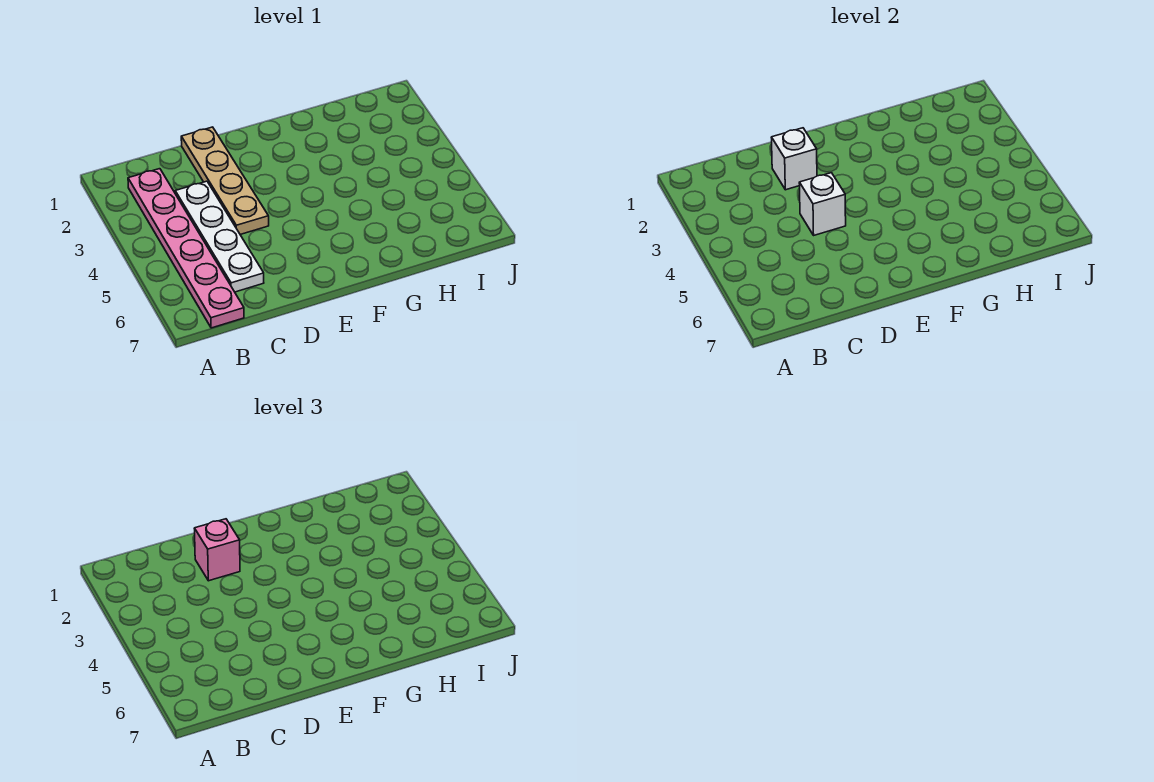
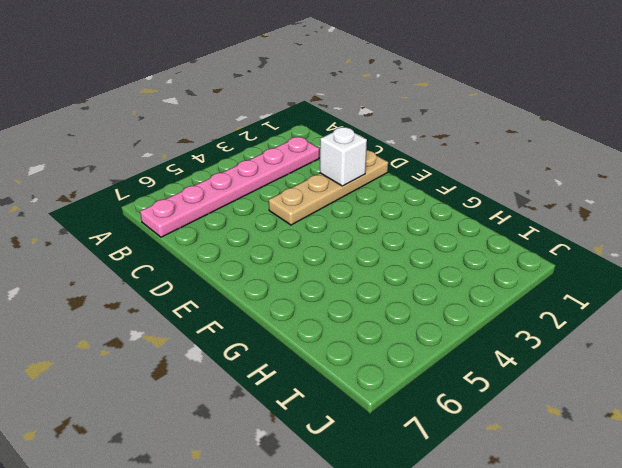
none -> white plate C3:C6 level 1
none -> white brick D4 level 2

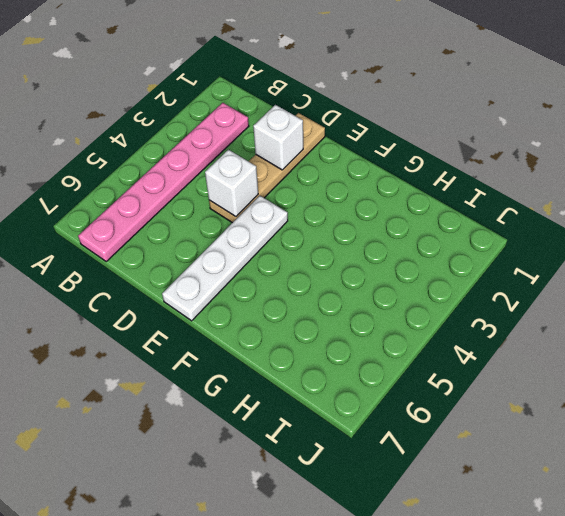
white plate E4:E7 level 1 -> white plate C3:C6 level 1
none -> pink brick D2 level 3

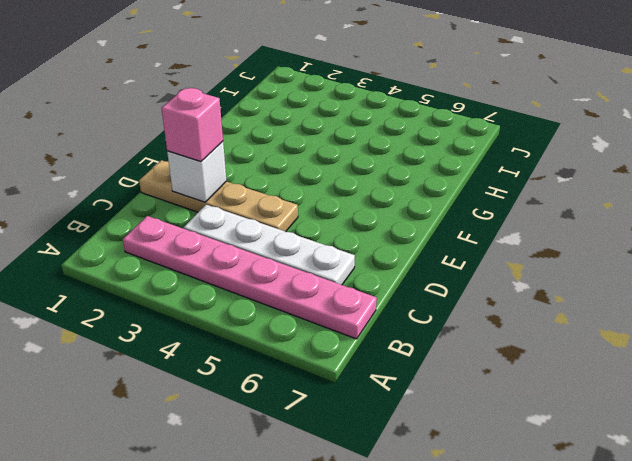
none -> white brick D4 level 2

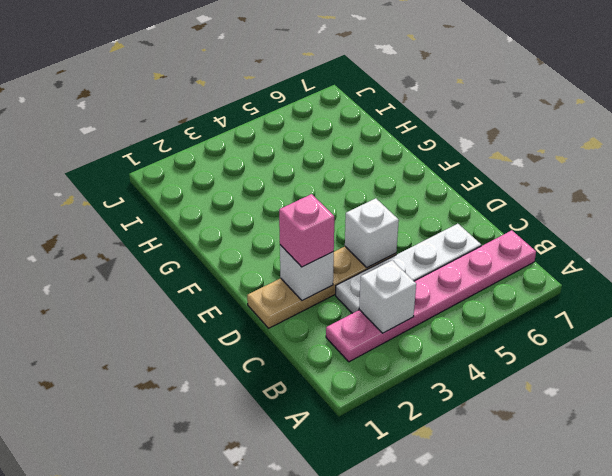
white brick B3 level 2 -> none

